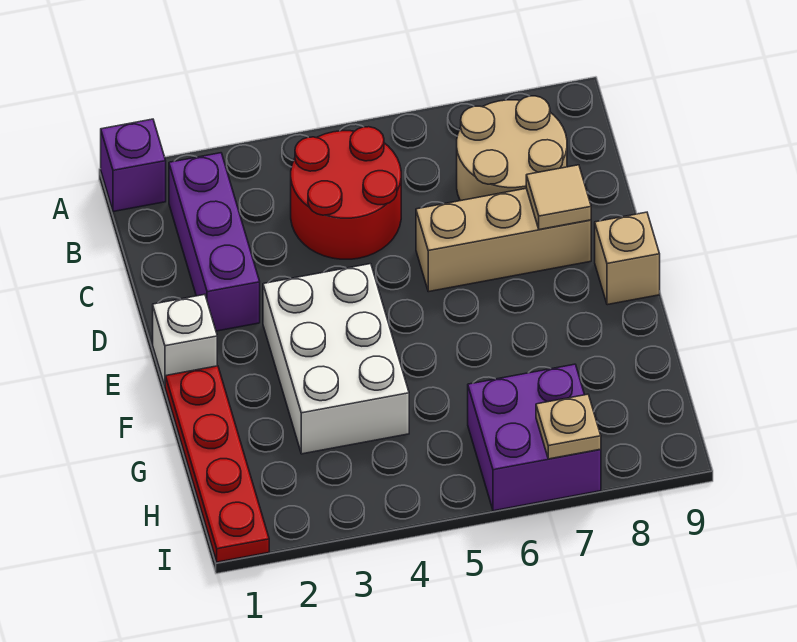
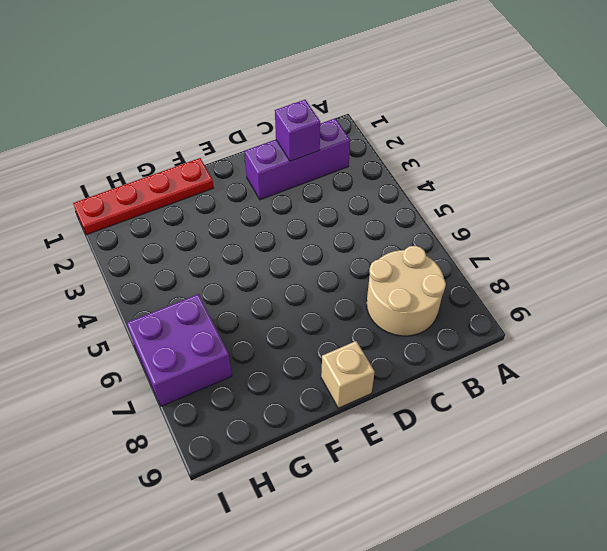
purple brick C2 level 2 -> purple brick A1 level 1
none -> red round brick B4:C5 level 1
none -> tan brick D6:D8 level 1
none -> white brick E1 level 1

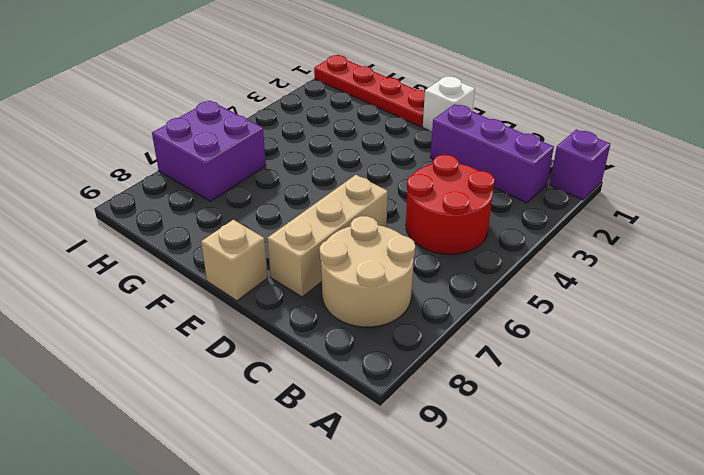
none -> white brick E3:G4 level 1
none -> tan tile D8 level 2
none -> tan plate I7 level 2

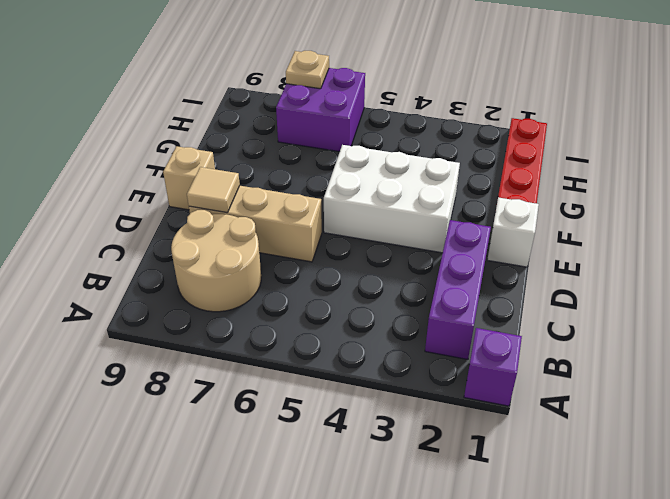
white brick E3:F5 level 1 -> white brick E3:G4 level 1
none -> red round brick B4:C5 level 1

